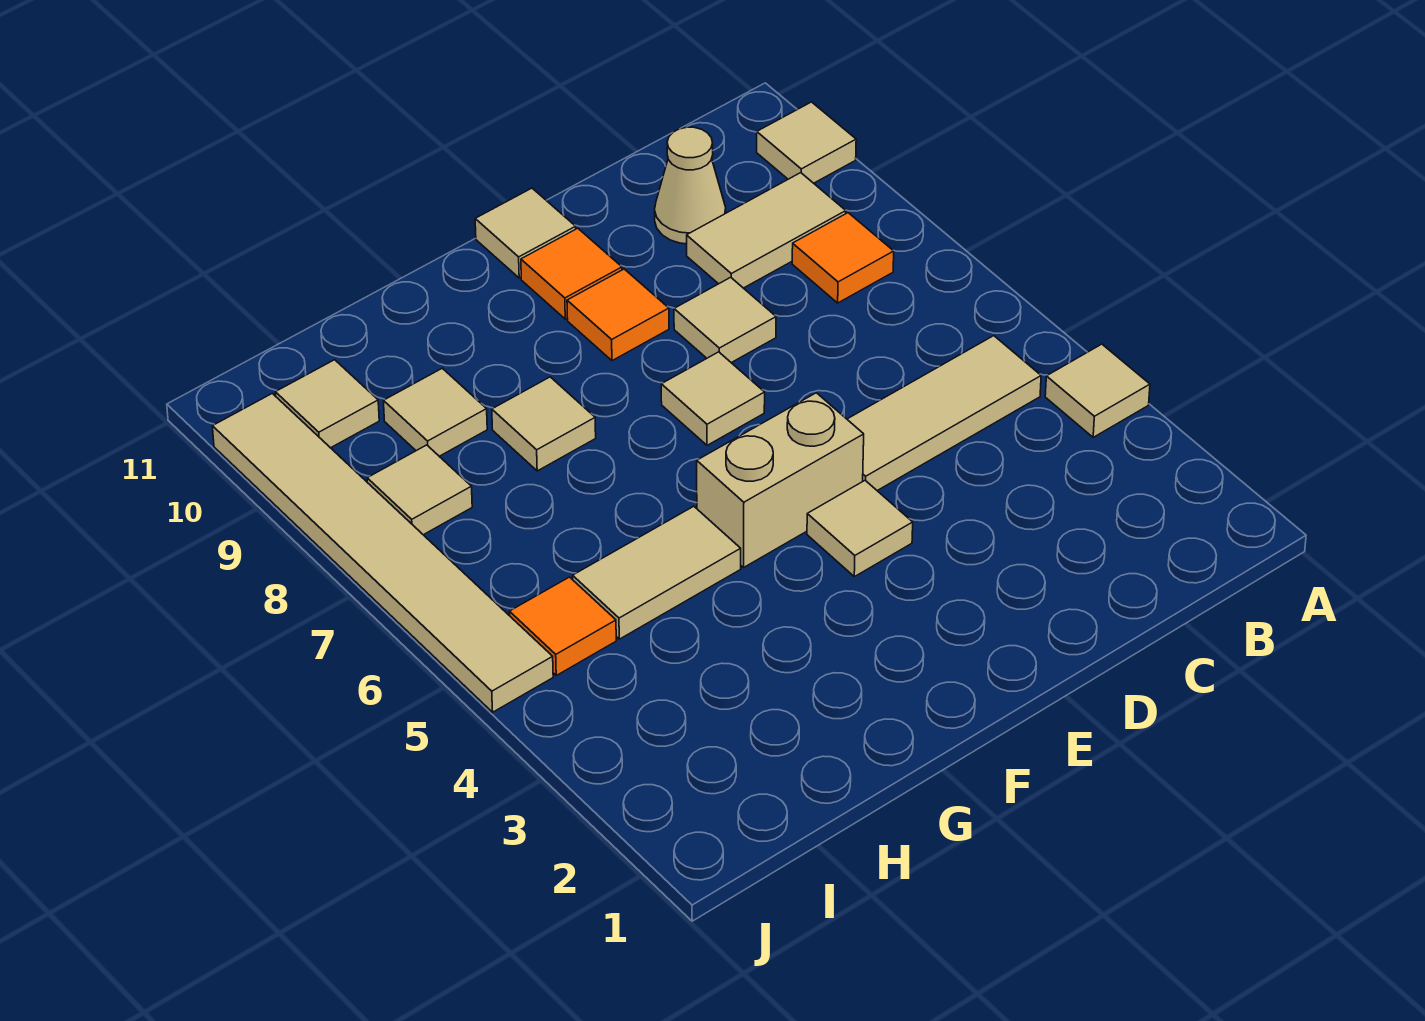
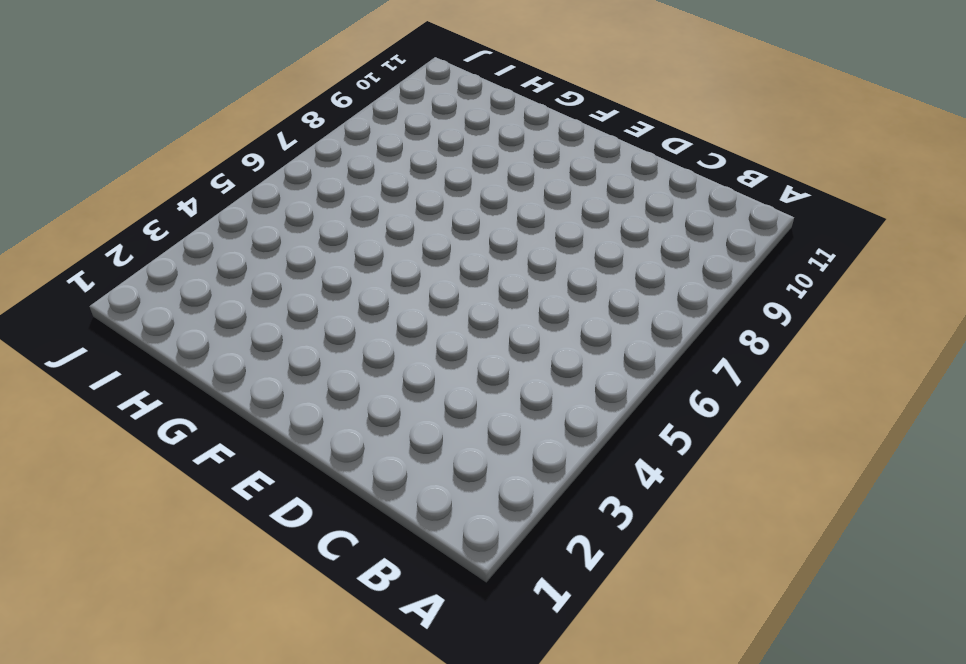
none -> tan tile A4 level 1
none -> tan tile A10 level 1
none -> tan tile B5:D5 level 1

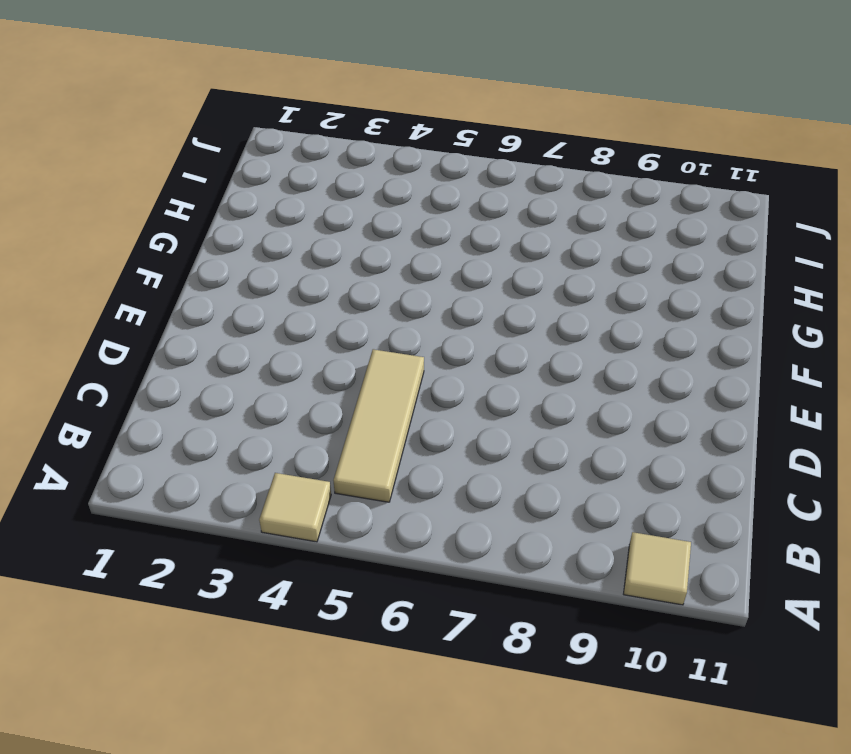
none -> orange tile B8 level 1
none -> tan tile B9:C9 level 1
none -> tan cone C10 level 1

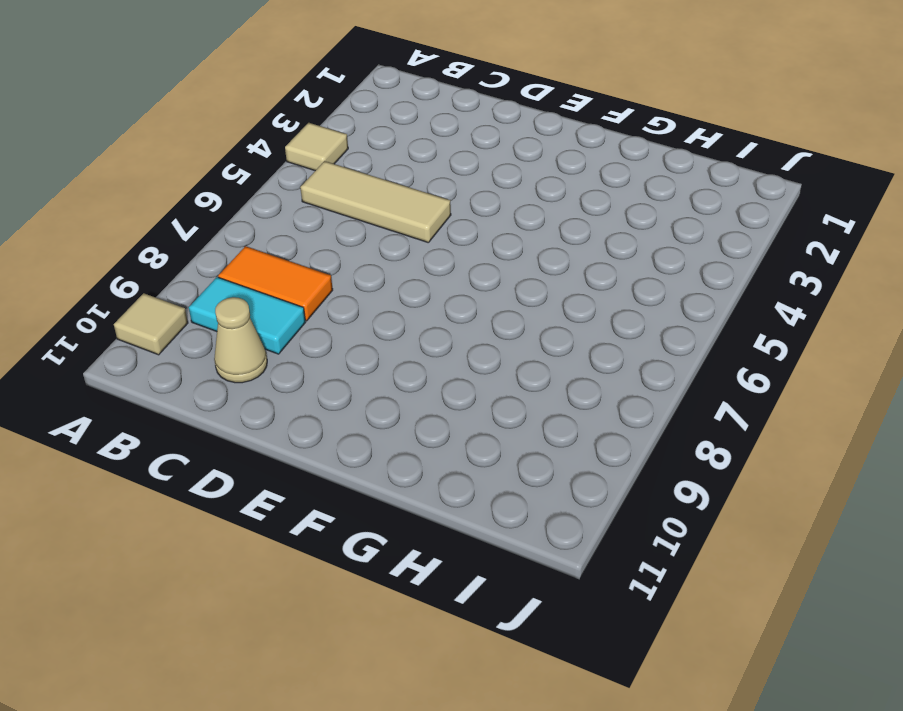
orange tile B8:C8 level 1 -> orange tile B8 level 1
cyan tile B9:C9 level 1 -> tan tile B9:C9 level 1
none -> tan tile D8 level 1
none -> tan tile E4 level 1
none -> tan brick E5:F5 level 1

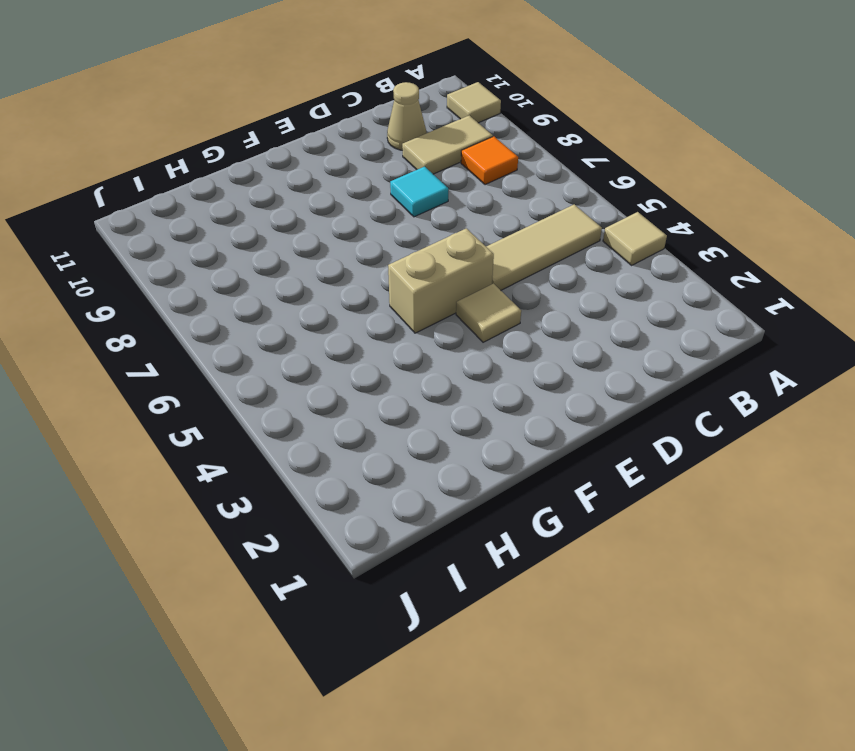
cyan tile D8 level 1 -> tan tile D8 level 1
none -> tan tile E7 level 1
none -> orange tile E9 level 1
none -> orange tile E10 level 1

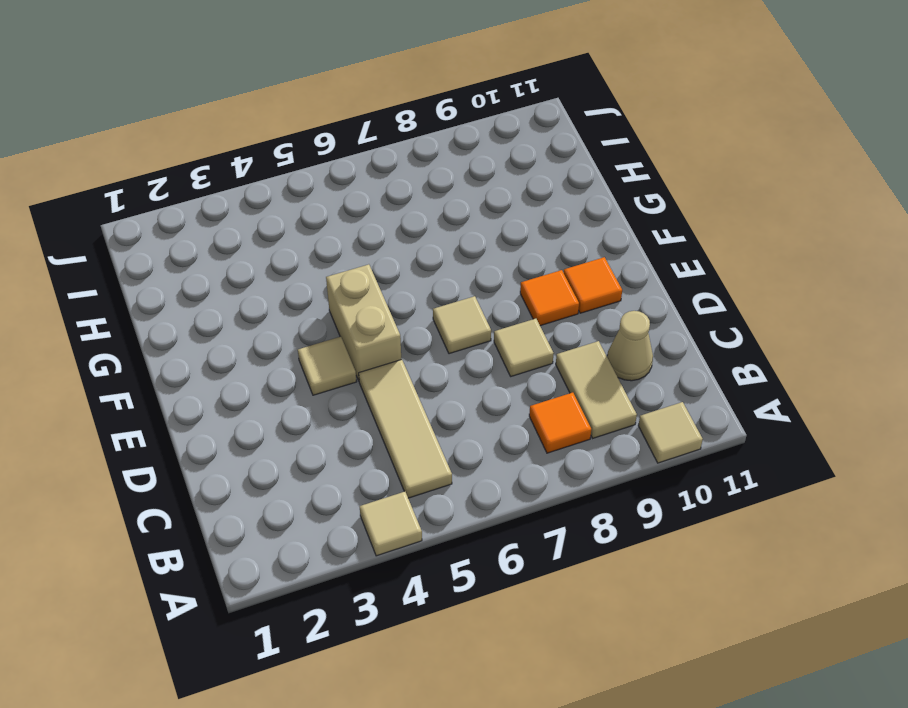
none -> tan tile E11 level 1
none -> tan tile G5:H5 level 1
none -> tan tile G8 level 1

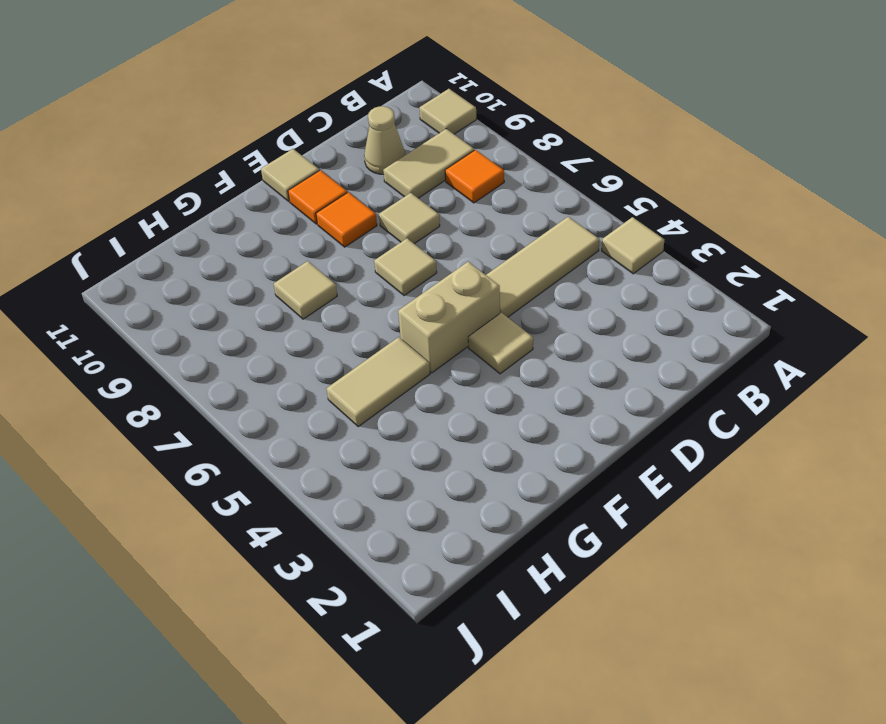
none -> tan tile H9 level 1
none -> orange tile I5 level 1
none -> tan tile I8 level 1

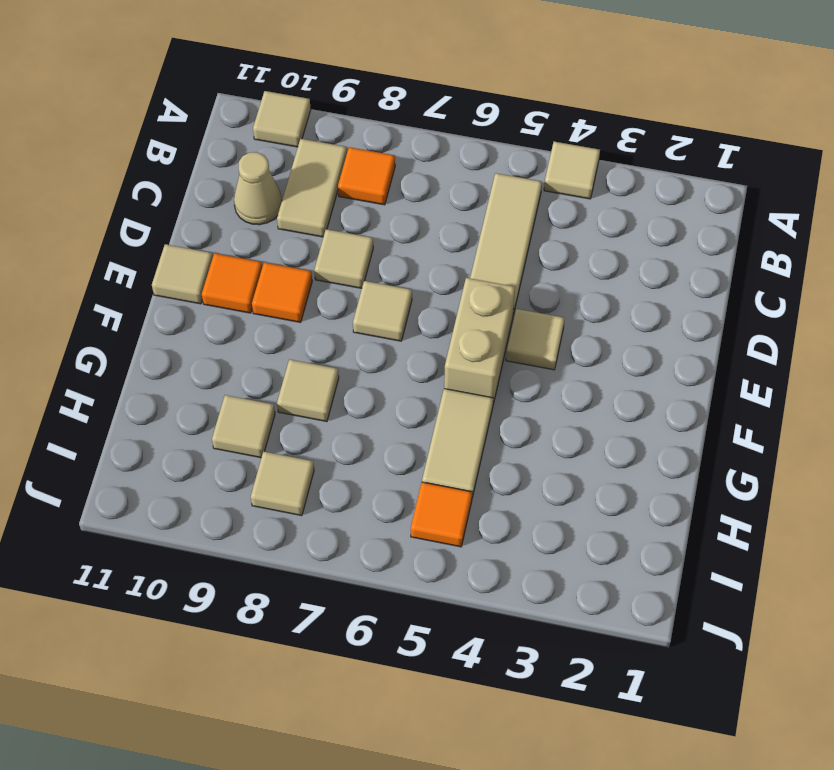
none -> tan tile I10 level 1
none -> tan tile J5:J10 level 1

